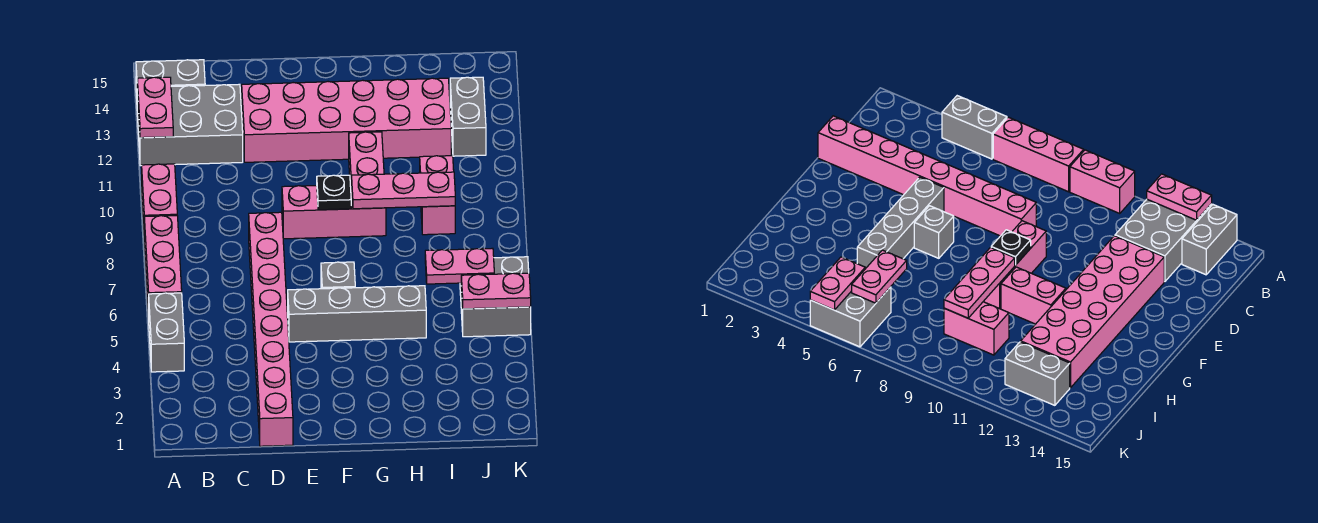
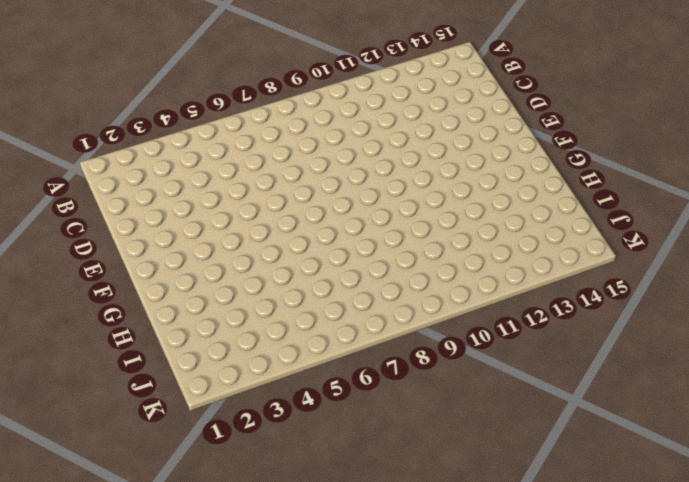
none -> grey brick A4:A5 level 1
none -> pink brick A6:A8 level 1
none -> pink brick A9:A10 level 1

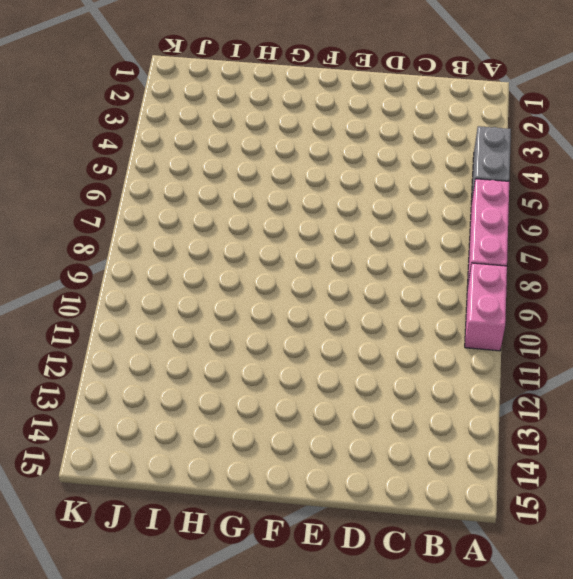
none -> grey brick A12:C13 level 1
none -> grey brick A14:B14 level 1
none -> pink brick D1:D8 level 1

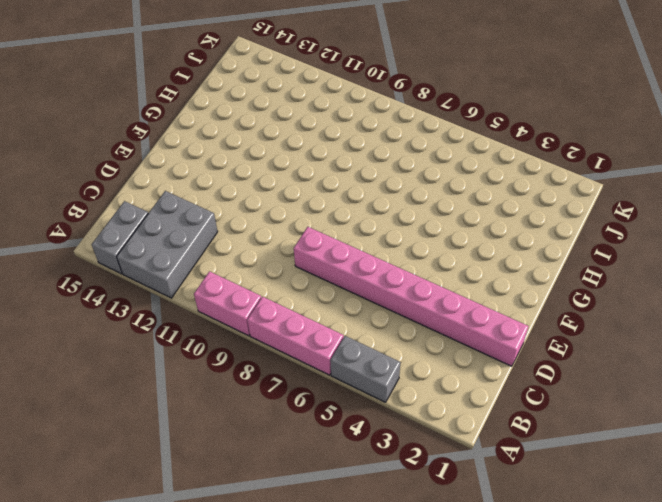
none -> pink brick D12:I13 level 1
none -> grey brick E5:H5 level 1
none -> pink brick E9:G9 level 1

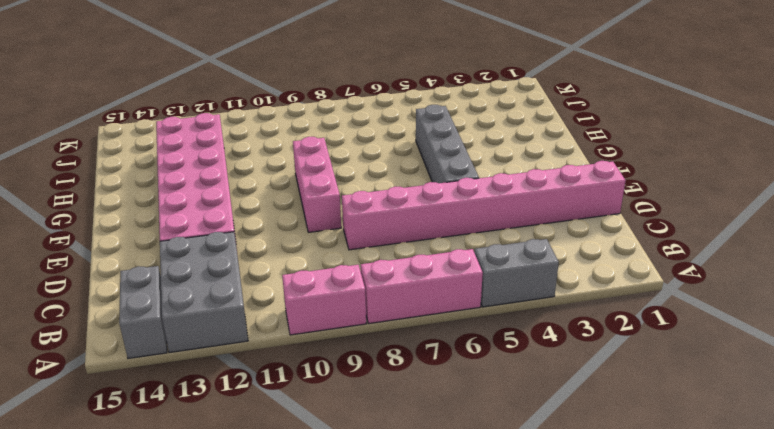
none -> grey brick F6 level 1
none -> pink brick G10:G11 level 1
none -> pink brick I9:I10 level 1

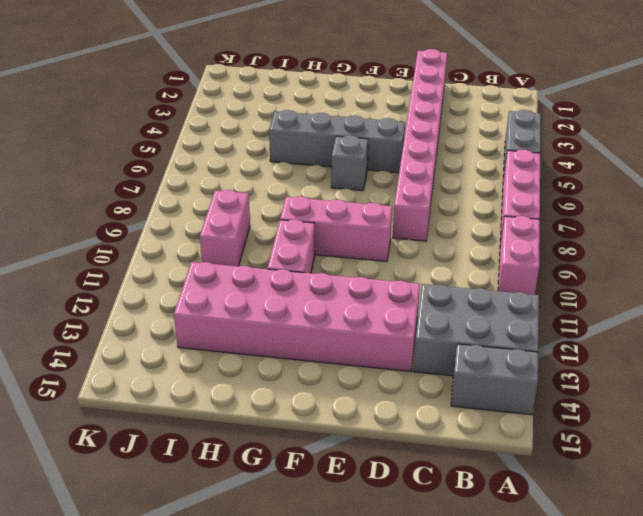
none -> grey brick J5:K6 level 1
none -> grey brick J12:J13 level 1
none -> pink plate A12:A13 level 2

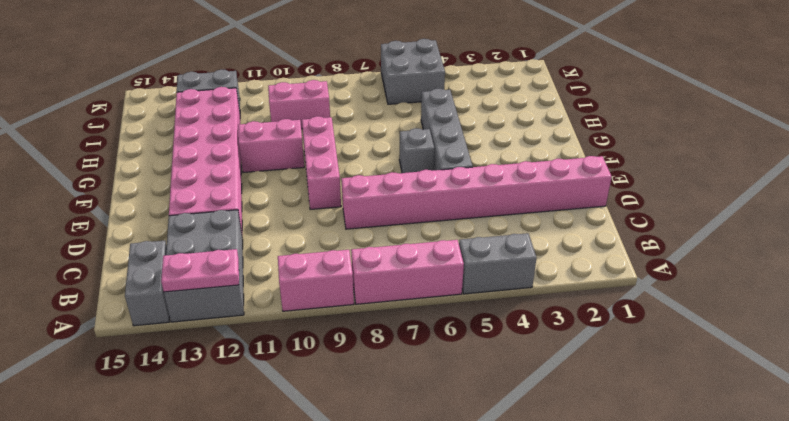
none -> black plate F9 level 2
none -> pink plate G9:I9 level 2
none -> pink plate I6:J6 level 2

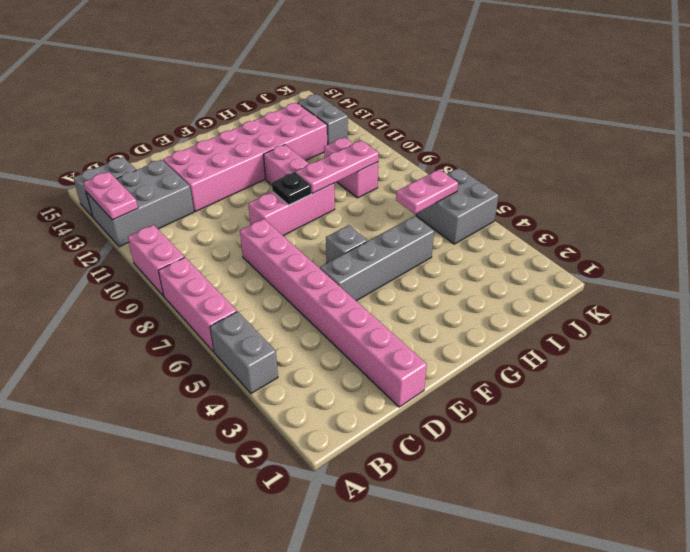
none -> pink plate J5:K5 level 2

